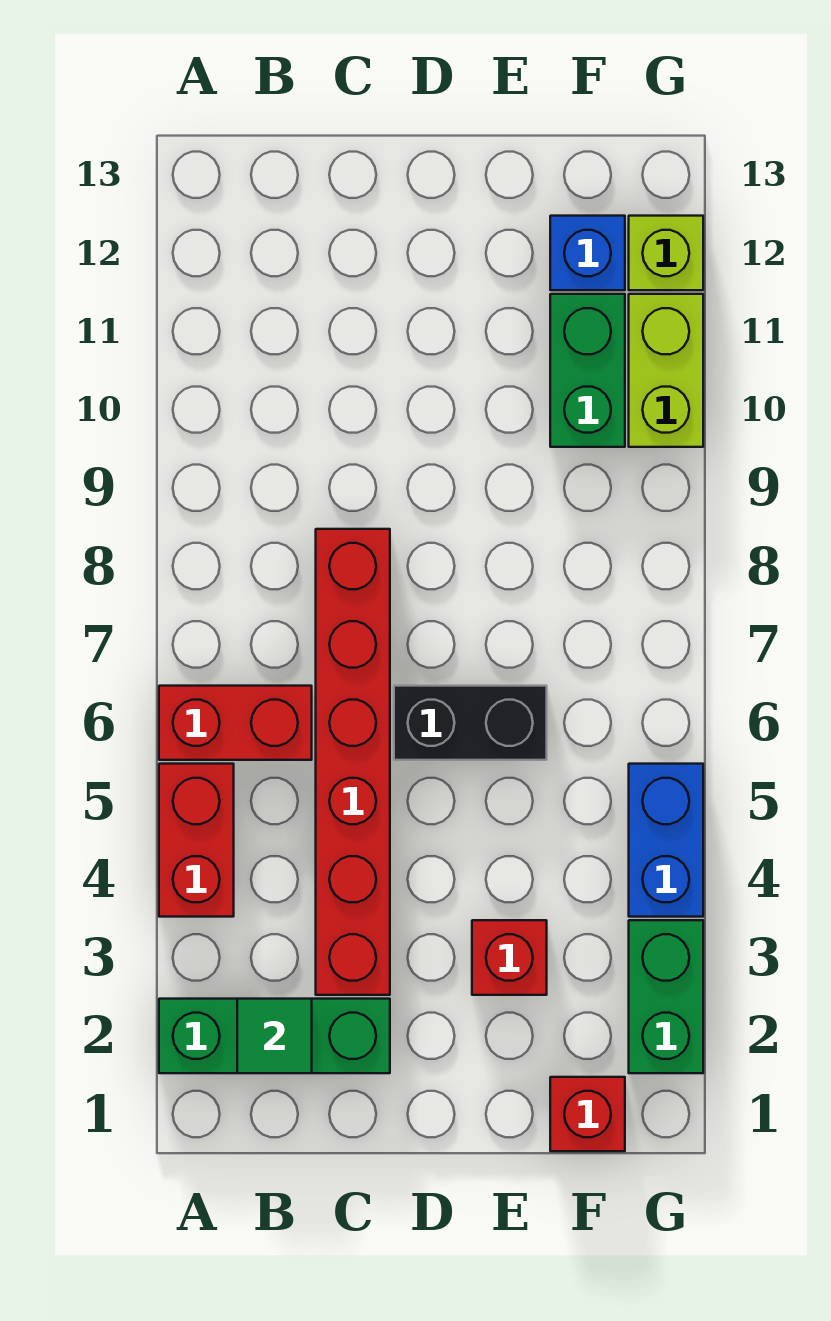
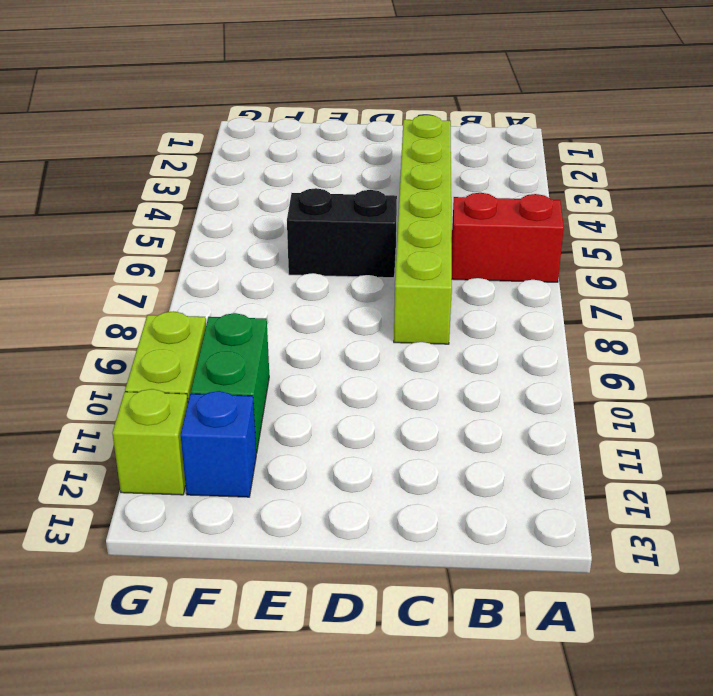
lime brick C3:C8 level 1 -> red brick C3:C8 level 1
none -> green brick A2:C2 level 1
none -> red brick A4:A5 level 1
none -> red brick E3 level 1

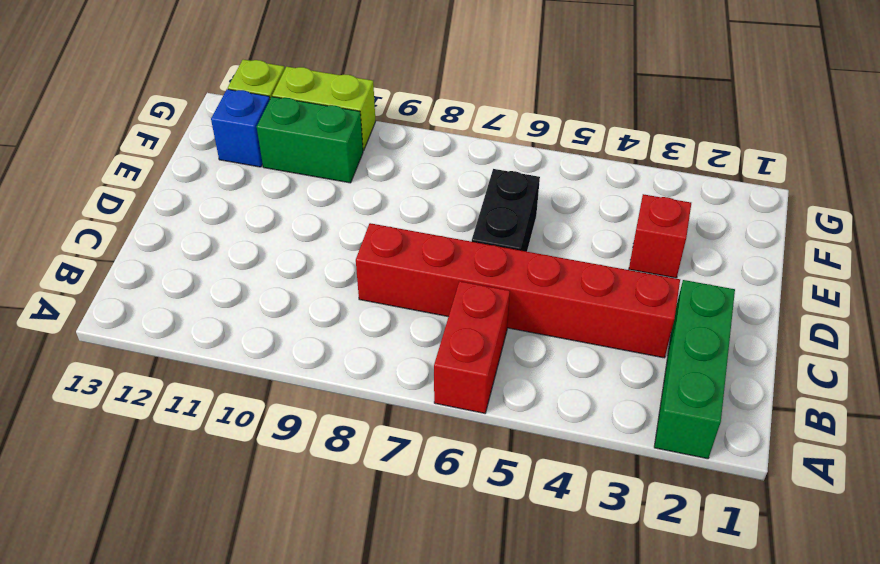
none -> red brick A4:A5 level 1
none -> red brick F1 level 1
none -> green brick G2:G3 level 1

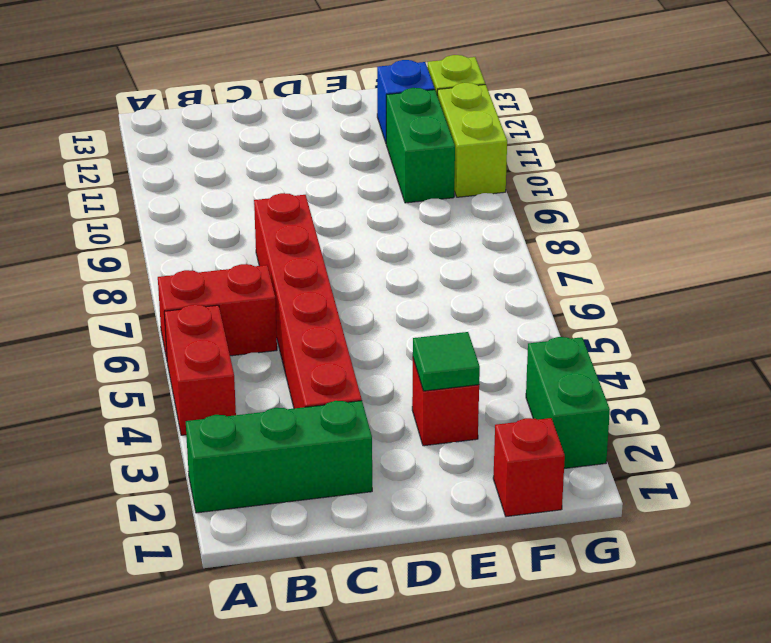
green tile E3 level 2 -> green tile B2 level 2
none -> black brick D6:E6 level 1
none -> blue brick G4:G5 level 1

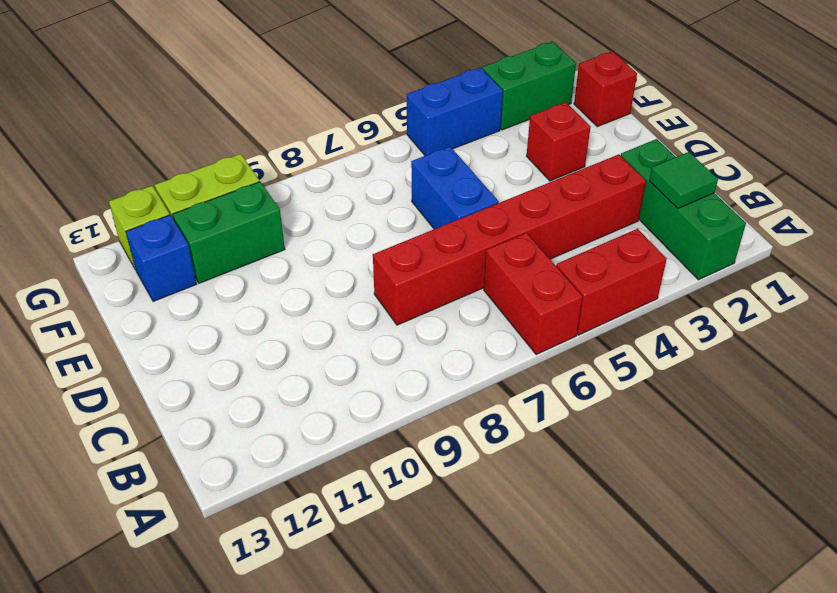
blue brick D6:E6 level 1 -> black brick D6:E6 level 1

